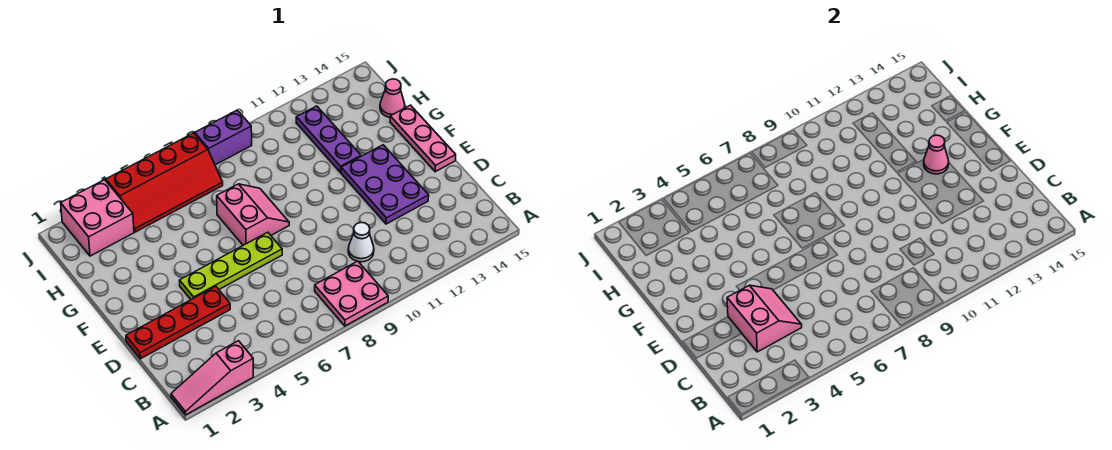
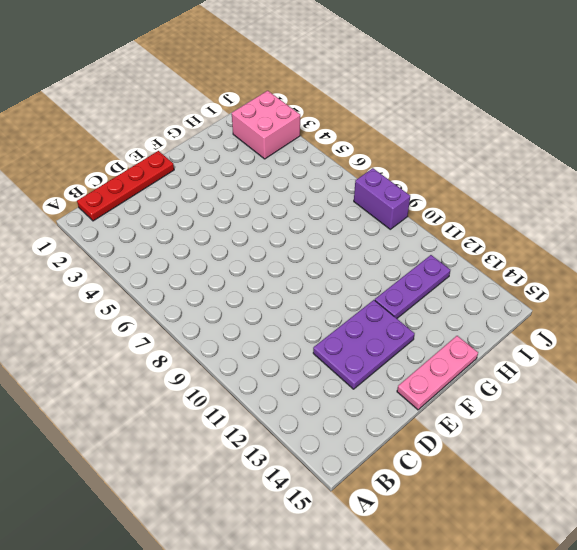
red plate B1:E1 level 1 -> red plate D1:D4 level 1
none -> pink slope A1:A3 level 1 top 3
none -> pink plate A8:B9 level 1
none -> white cone C10 level 1

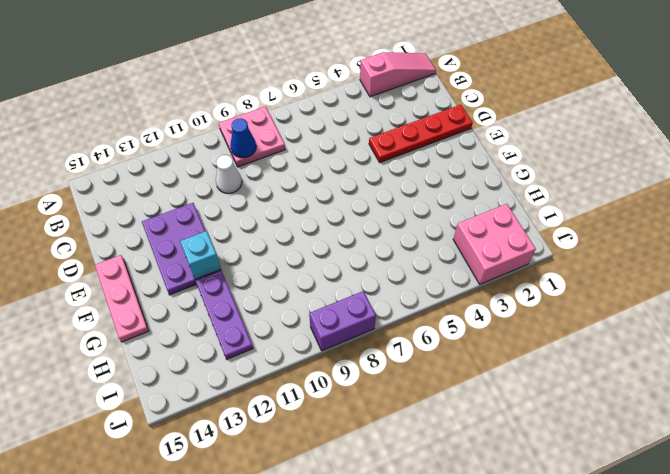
blue cone B9 level 2 -> none
cyan brick F12 level 2 -> none
none -> lime plate E4:E7 level 1
none -> pink slope F7:G8 level 1 top 7
none -> pink cone H15 level 1

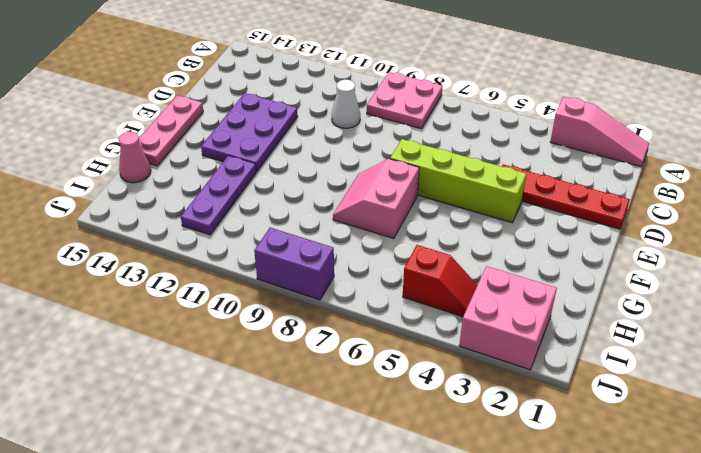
lime brick E4:E7 level 1 -> lime plate E4:E7 level 1
red slope I4:I5 level 1 top 5 -> red slope I4:J7 level 1 top J
none -> pink slope C3:D4 level 2 top 3
none -> pink cone F13 level 2

